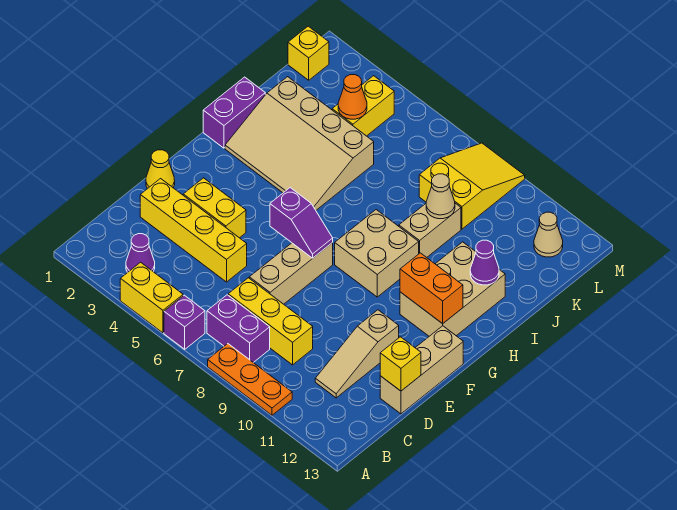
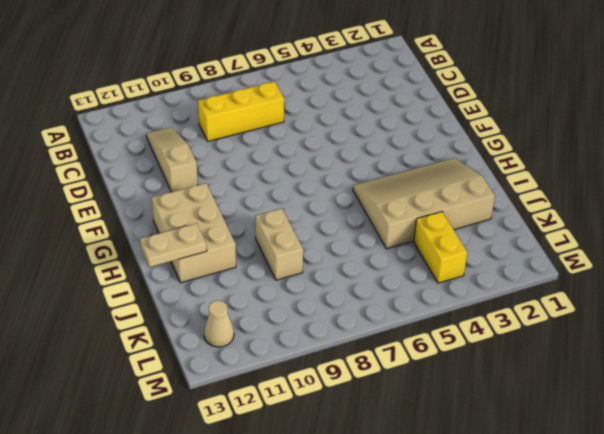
tan plate I12:I13 level 2 -> purple cone I12 level 2
none -> yellow brick A4:A5 level 1
none -> purple brick A6 level 1
none -> orange plate A8:A10 level 1

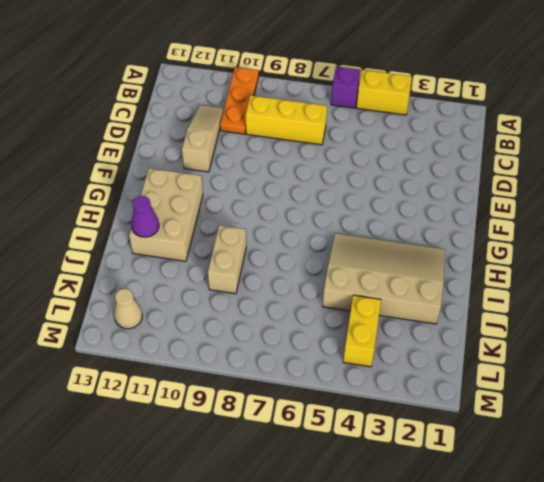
orange plate A10:C10 level 1 -> orange plate A8:A10 level 1
none -> purple cone B3 level 1
none -> purple brick B7:B8 level 1
none -> yellow brick D2:D5 level 1

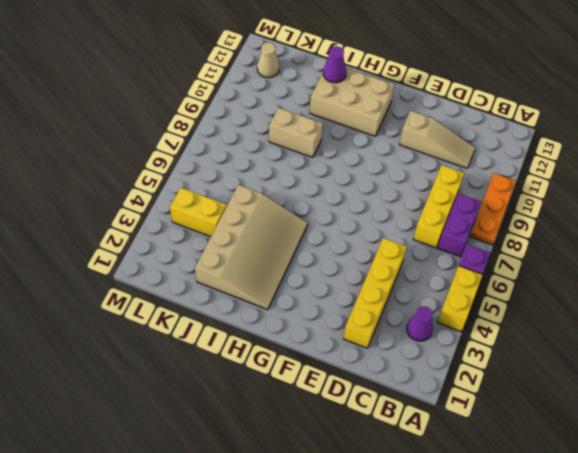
none -> tan brick D7:F7 level 1
none -> tan brick D13:F13 level 1
none -> yellow cone E1 level 1

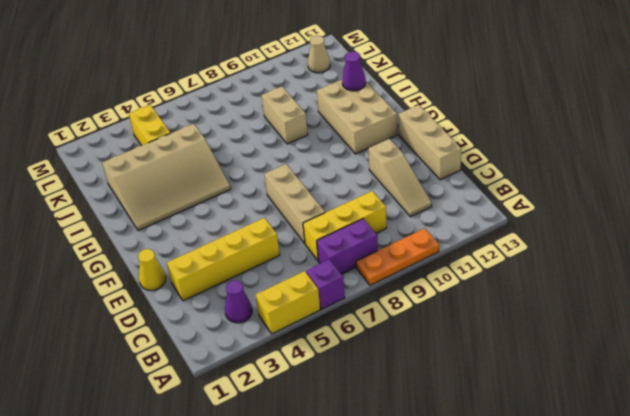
none -> yellow brick E3:E4 level 1
none -> tan brick G8:H9 level 1
none -> purple brick H1:I1 level 1

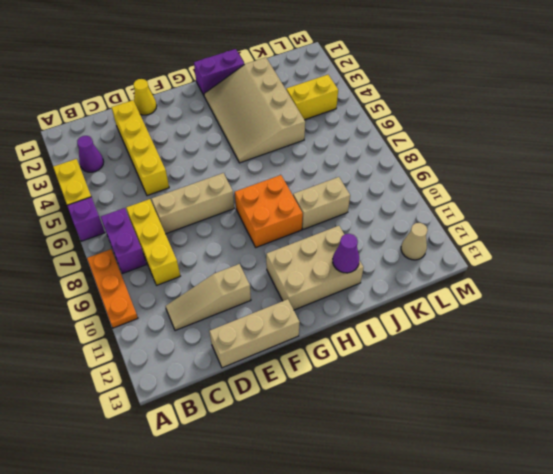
orange brick G8:H9 level 1 -> tan brick G8:H9 level 1
none -> yellow brick E3:E4 level 1
none -> yellow slope K8:M9 level 1 top K
none -> yellow brick L1 level 1

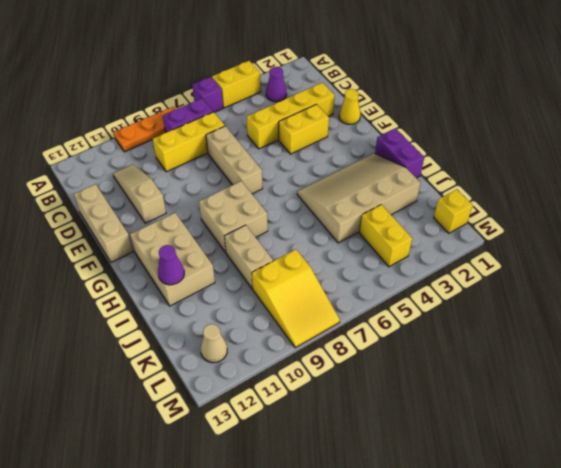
none -> yellow brick D13 level 2
none -> purple slope F6:F7 level 2 top 6
none -> orange brick G11:G12 level 2

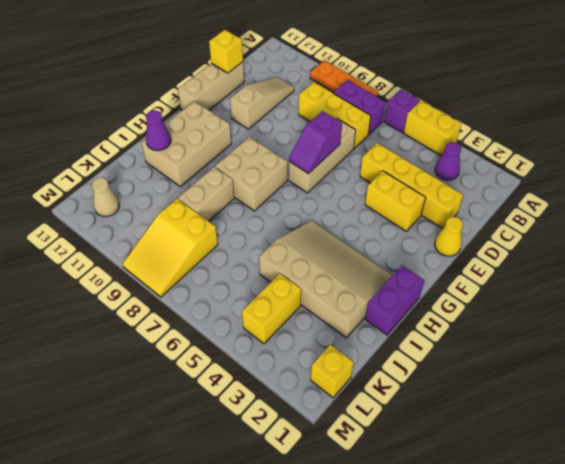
purple slope E7:F7 level 2 top E -> purple slope F6:F7 level 2 top 6
none -> orange brick G11:G12 level 2
none -> tan cone J9 level 2
none -> orange cone K4 level 2

